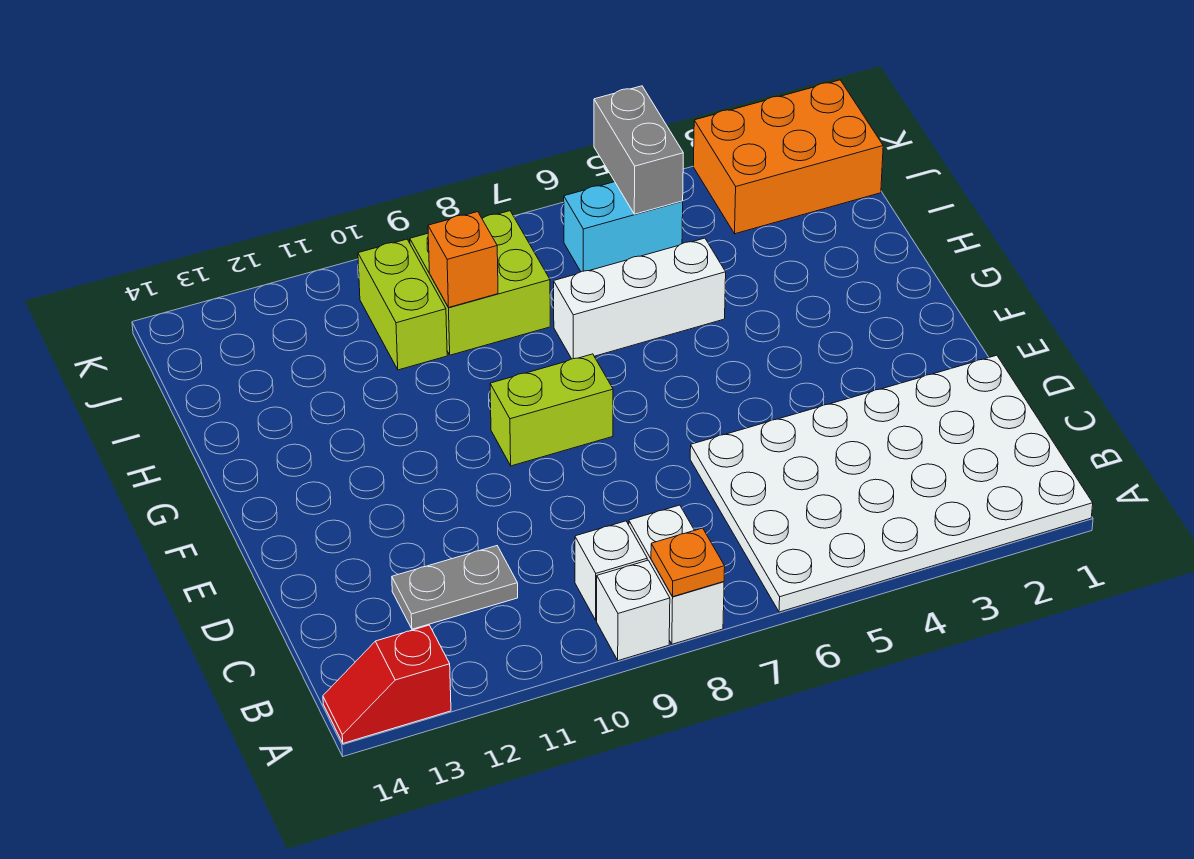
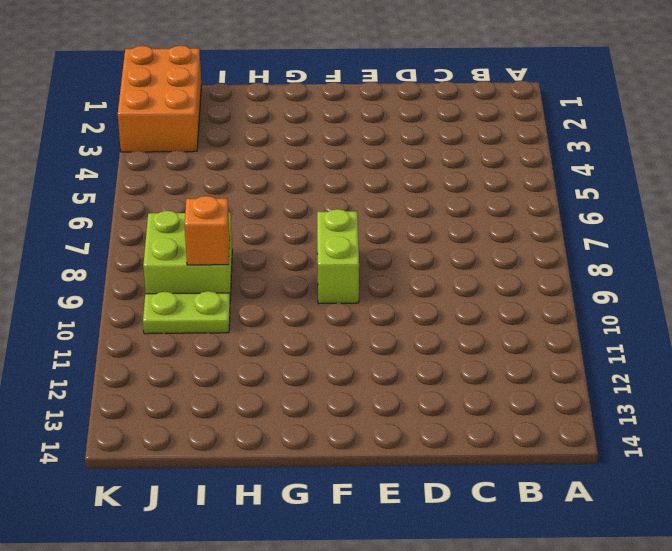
lime plate I10:J10 level 1 -> lime brick I10:J10 level 1
none -> white plate A1:D6 level 1
none -> white brick A8:B8 level 1
none -> white brick A9 level 1

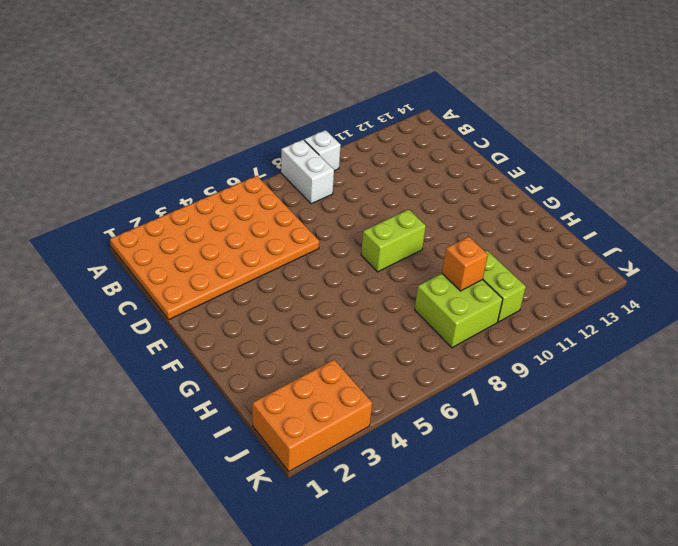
orange plate A1:D6 level 1 -> white plate A1:D6 level 1
none -> red slope A13:A14 level 1 top 13
none -> white brick B9 level 1
none -> grey plate C11:C12 level 1

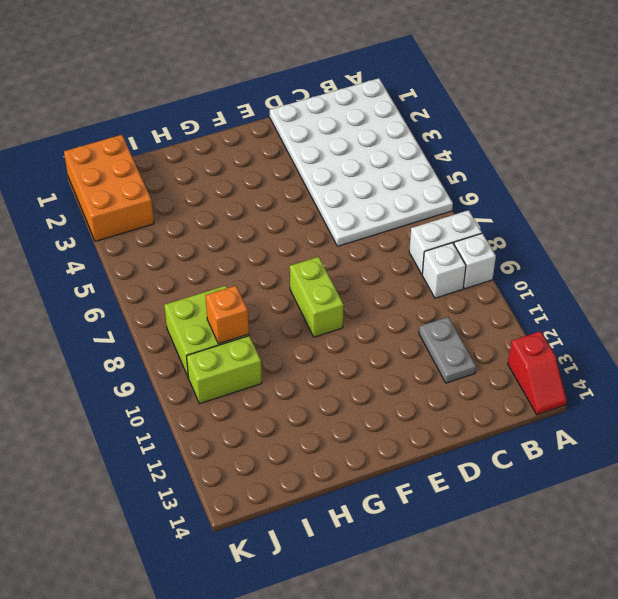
none -> white brick H5:H7 level 1
none -> cyan brick J5:J6 level 1
none -> orange plate A8 level 2

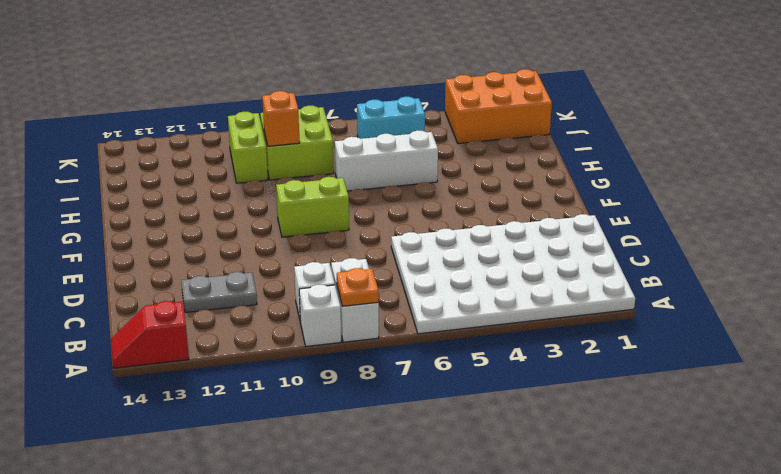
none -> grey brick J5:K5 level 2

